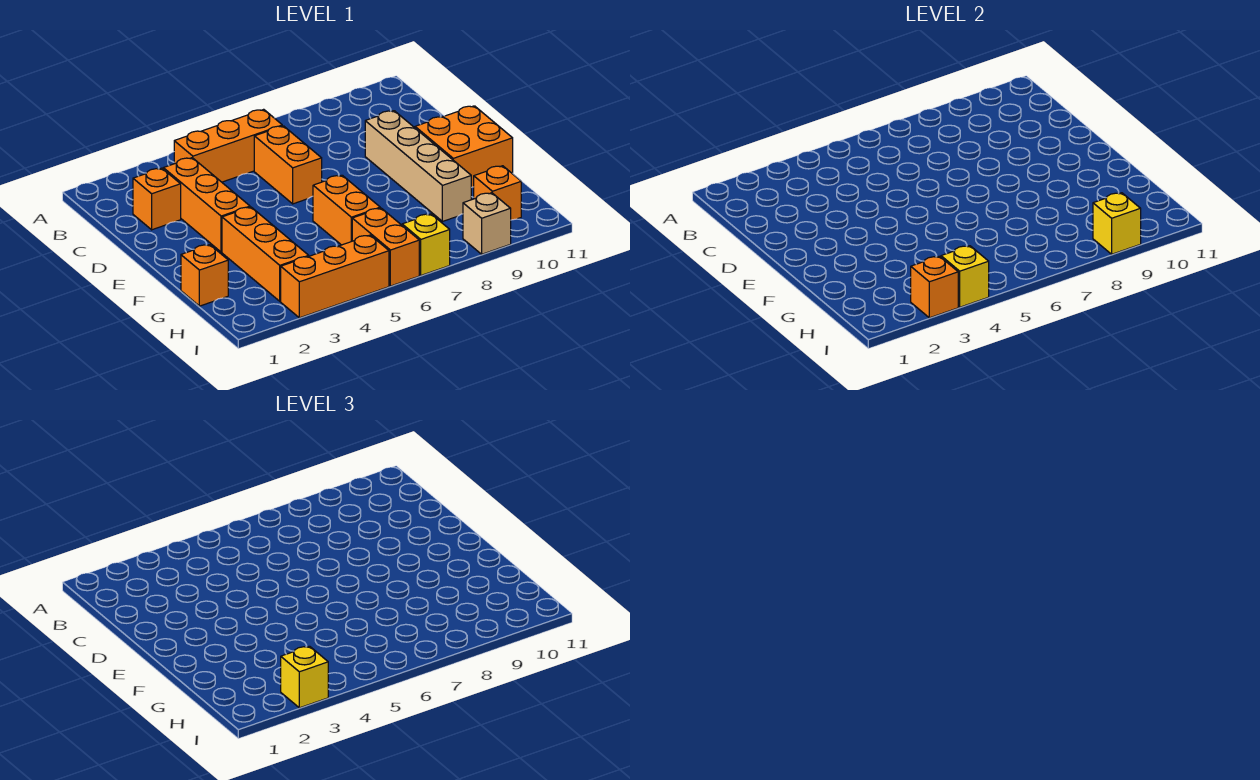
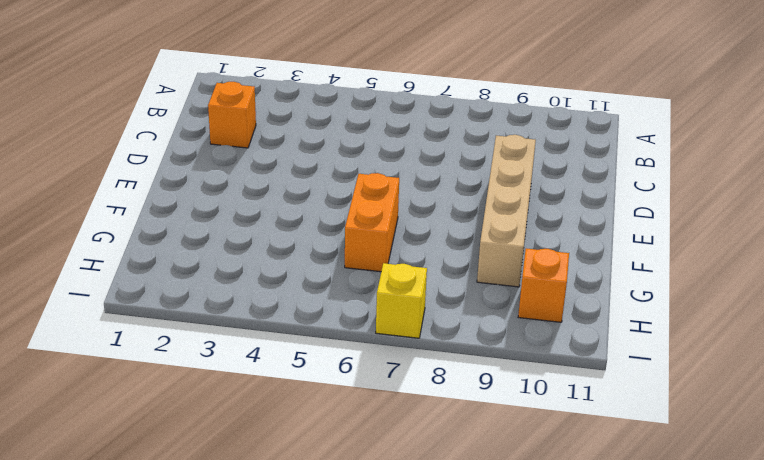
none -> orange brick B4:B6 level 1
none -> orange brick C3:E3 level 1
none -> orange brick C6:D6 level 1

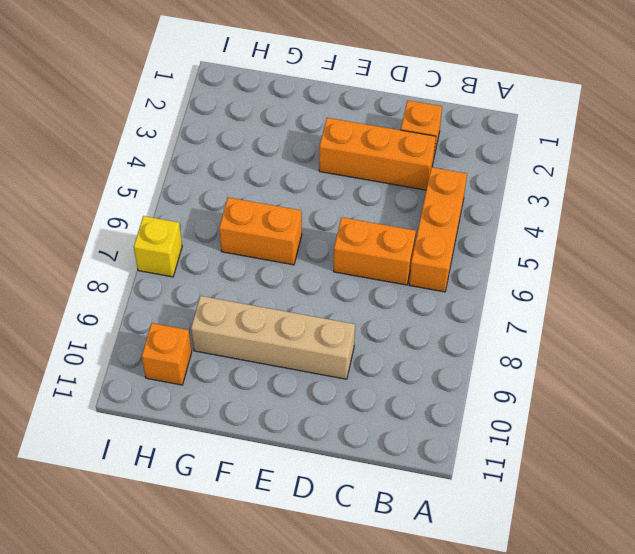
none -> orange brick E10:F11 level 1
none -> orange brick F3:H3 level 1
none -> orange brick G1 level 1

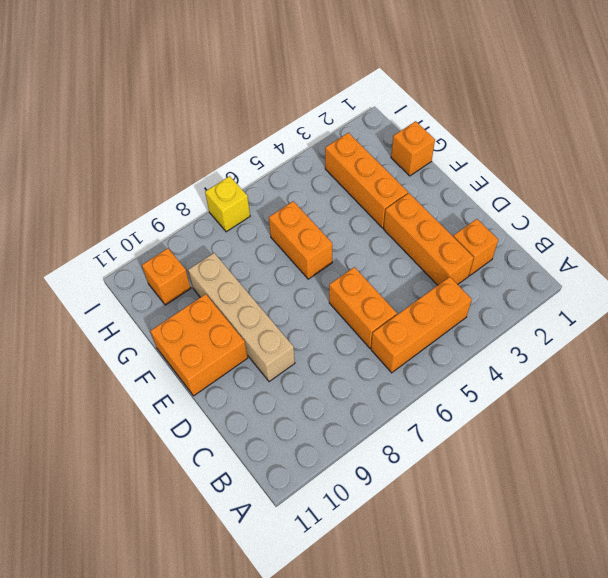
none -> orange brick H6:I6 level 1
none -> orange brick I3:I5 level 1
none -> tan brick I9 level 1

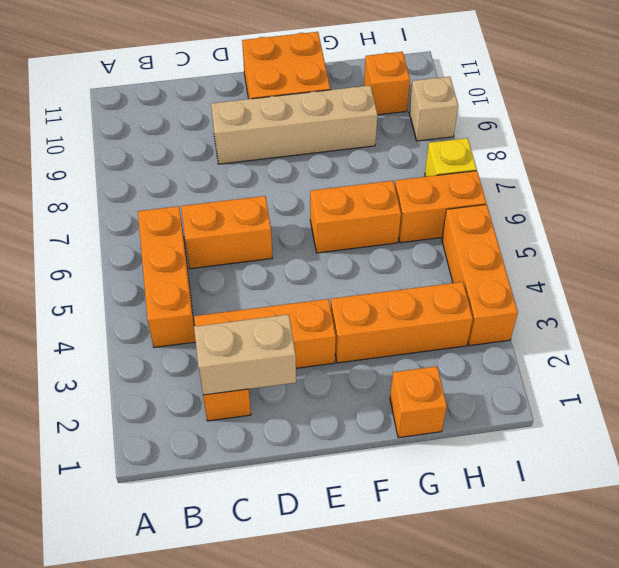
tan brick C2:D2 level 2 -> none
none -> orange brick I3 level 2
none -> yellow brick I4 level 2
none -> yellow brick I9 level 2

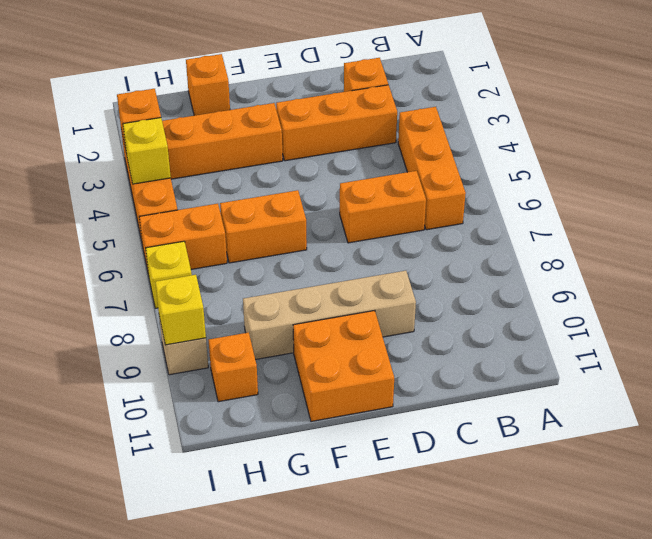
none -> yellow brick I3 level 3

